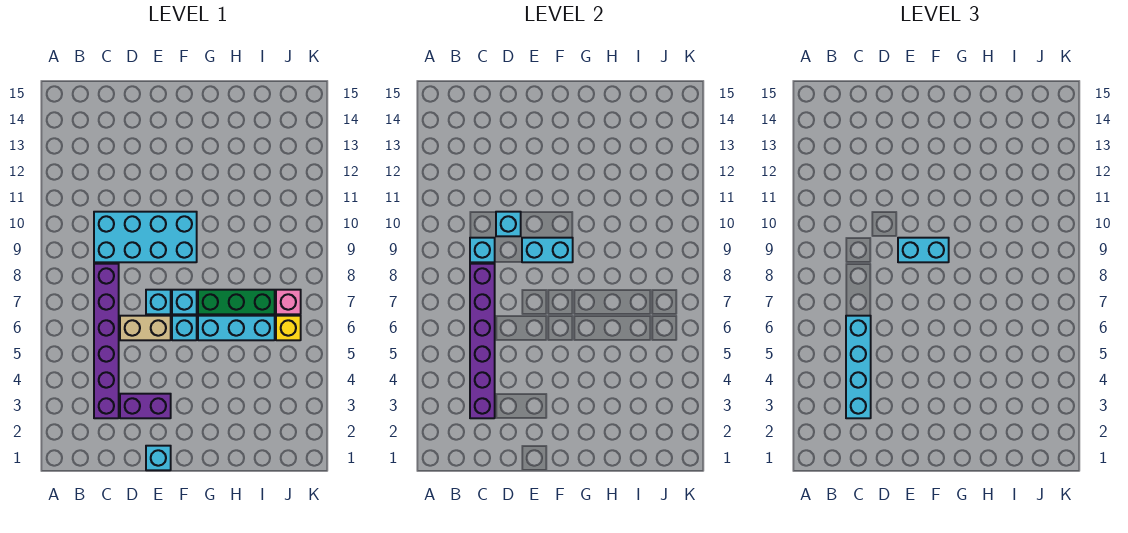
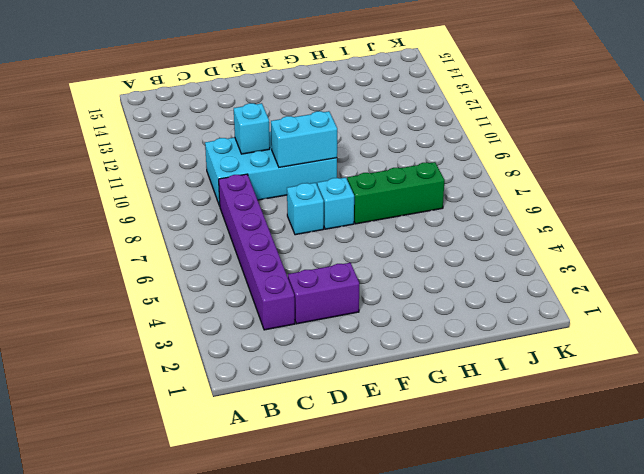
none -> tan brick D6:E6 level 1
none -> cyan brick E1 level 1
none -> cyan brick F6 level 1

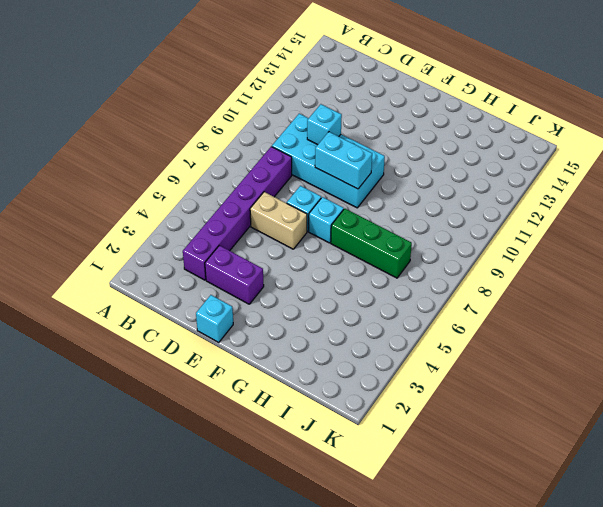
none -> cyan brick F6 level 1
none -> cyan brick G6:I6 level 1
none -> yellow brick J6 level 1

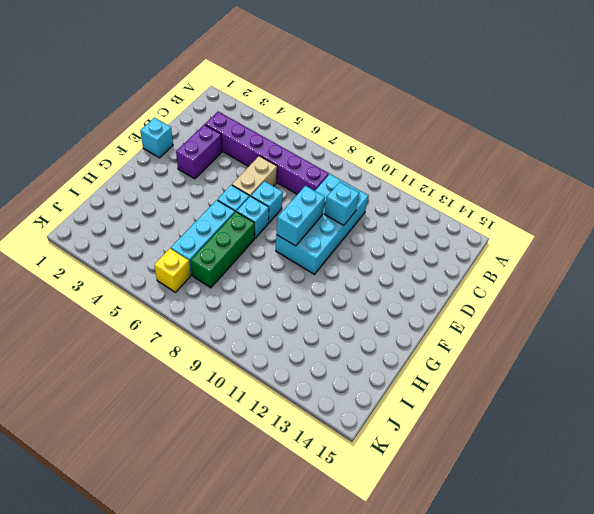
none -> pink brick J7 level 1
none -> purple brick C3:C8 level 2
none -> cyan brick C9 level 2

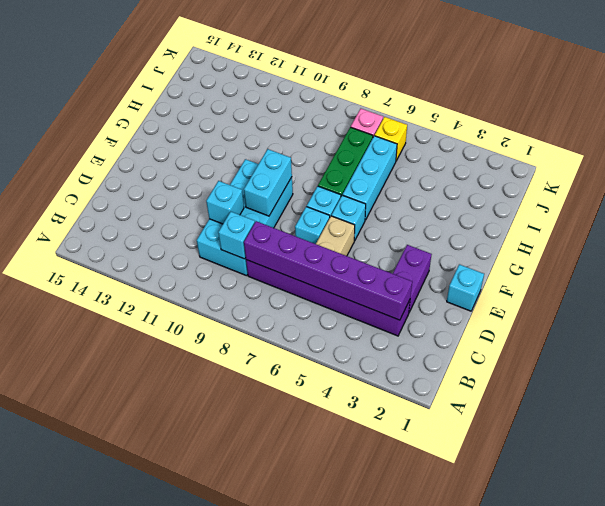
none -> cyan brick C3:C6 level 3
none -> cyan brick E9:F9 level 3

